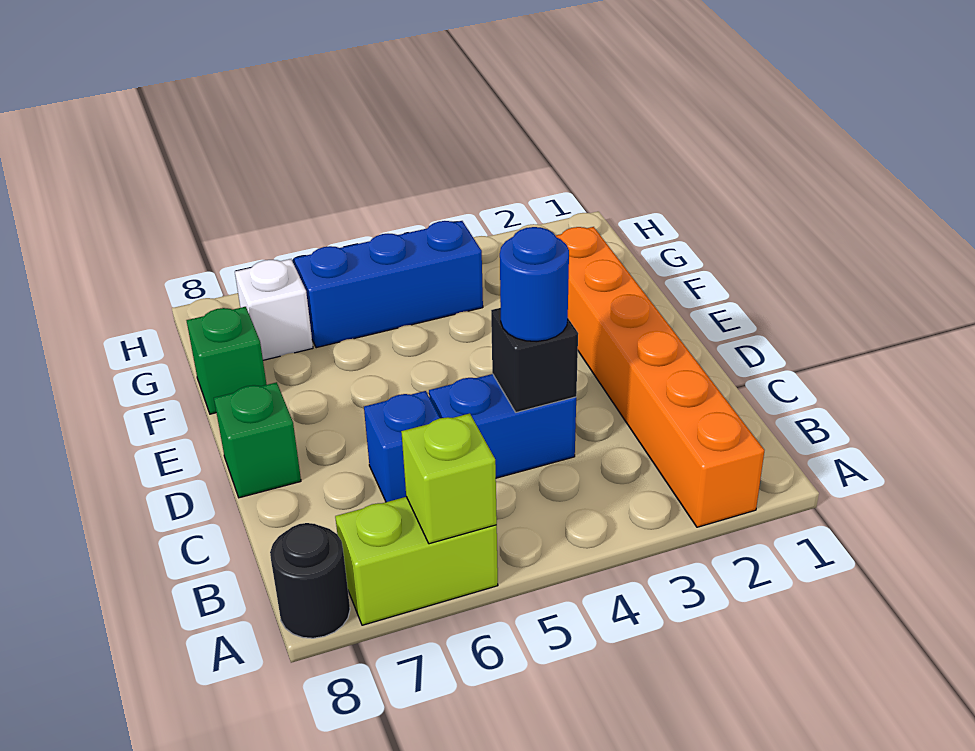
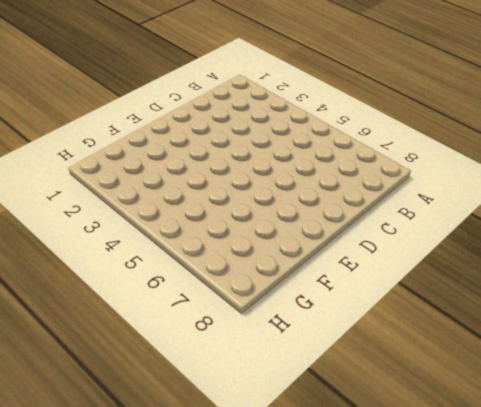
none -> orange brick A2:F2 level 1
none -> lime brick A6:A7 level 1
none -> black round brick A8 level 1

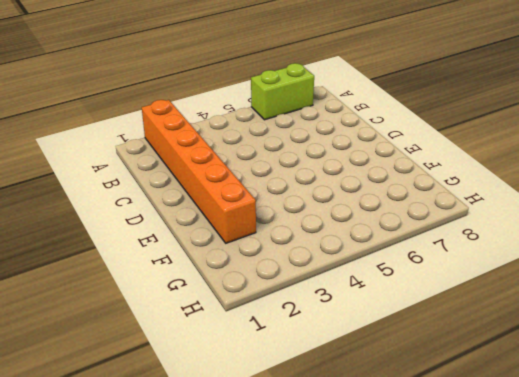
none -> black round brick A8 level 1
none -> blue brick C4:C5 level 1
none -> blue brick C6 level 1

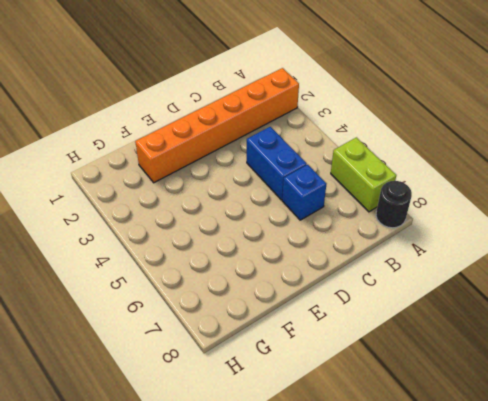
none -> green brick D8 level 1
none -> green brick F8 level 1
none -> blue brick G4:G6 level 1

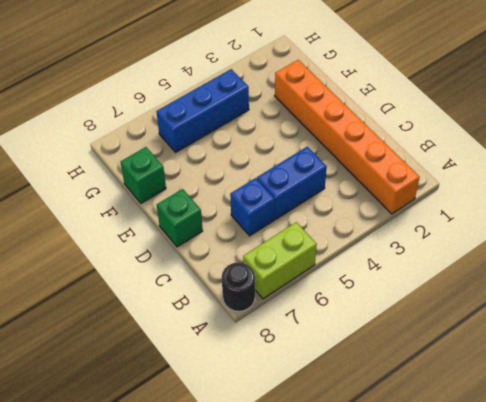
none -> white brick G7 level 1
none -> lime brick A6 level 2
none -> black brick C4 level 2

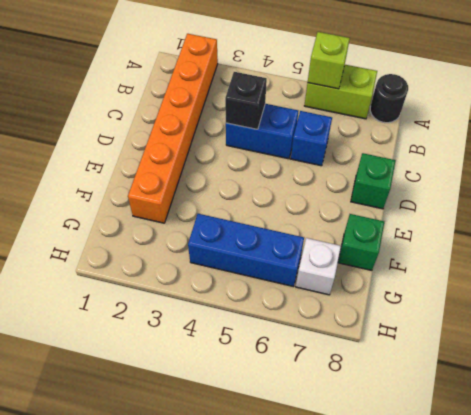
none -> blue round brick C4 level 3

